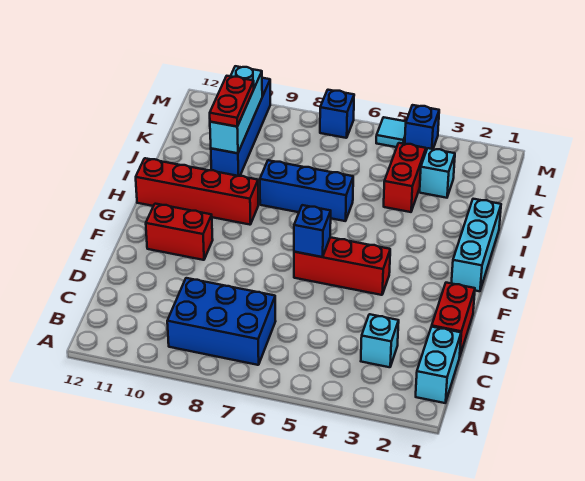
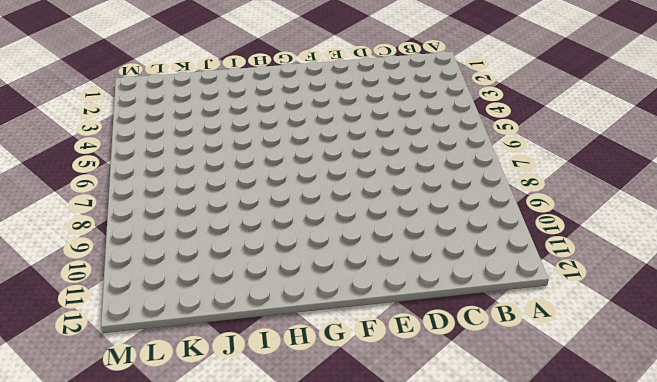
none -> cyan brick B1:C1 level 1
none -> blue brick B7:C9 level 1
none -> cyan brick C3 level 1

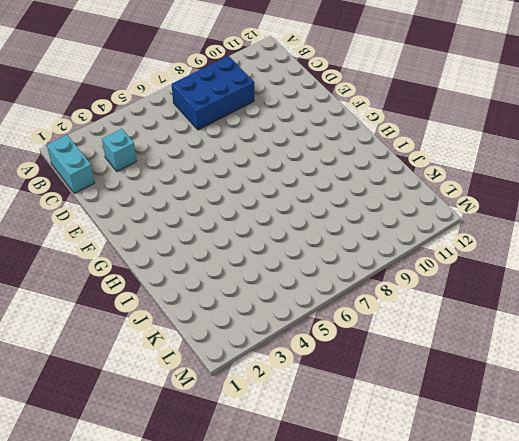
none -> red brick D1:E1 level 1
none -> red brick F4:F6 level 1
none -> red brick F10:F11 level 1

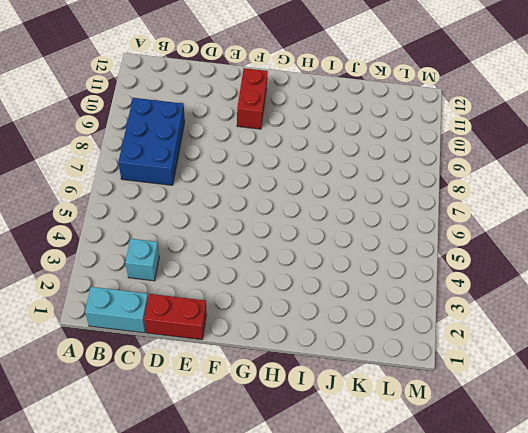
none -> red brick F4:F6 level 1
none -> cyan brick G1:I1 level 1
none -> red brick H9:H12 level 1

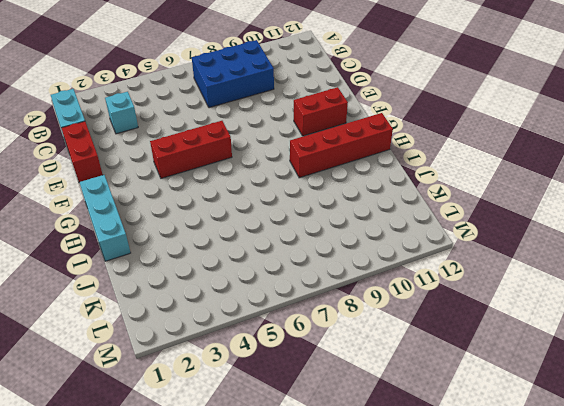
none -> blue brick I6:I8 level 1
none -> red brick J4:K4 level 1
none -> blue brick J10:M10 level 1

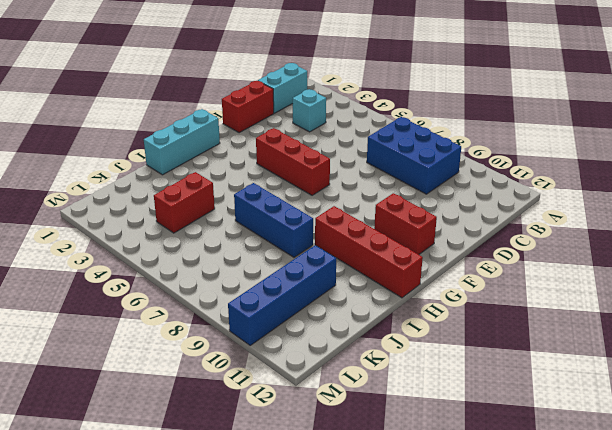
none -> cyan brick K3 level 1
none -> blue brick M4 level 1
none -> cyan tile M5 level 1

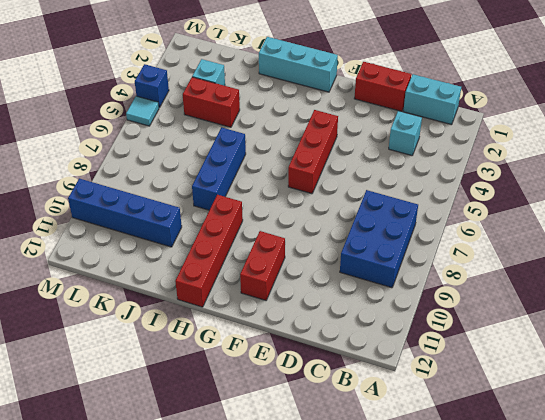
none -> blue brick M7 level 1
none -> blue brick F6 level 2
none -> cyan brick J10:L10 level 2

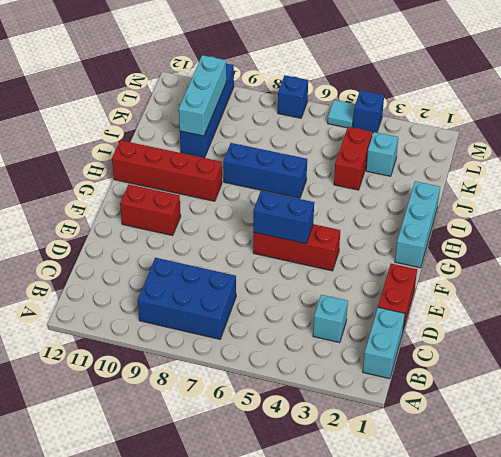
blue brick F5:F6 level 2 -> blue brick F6 level 2
none -> red plate J10:K10 level 3

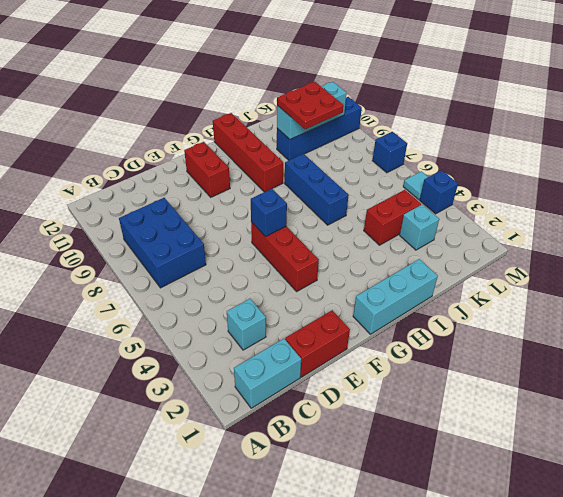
red plate J9:K10 level 3 -> red plate J10:K10 level 3

